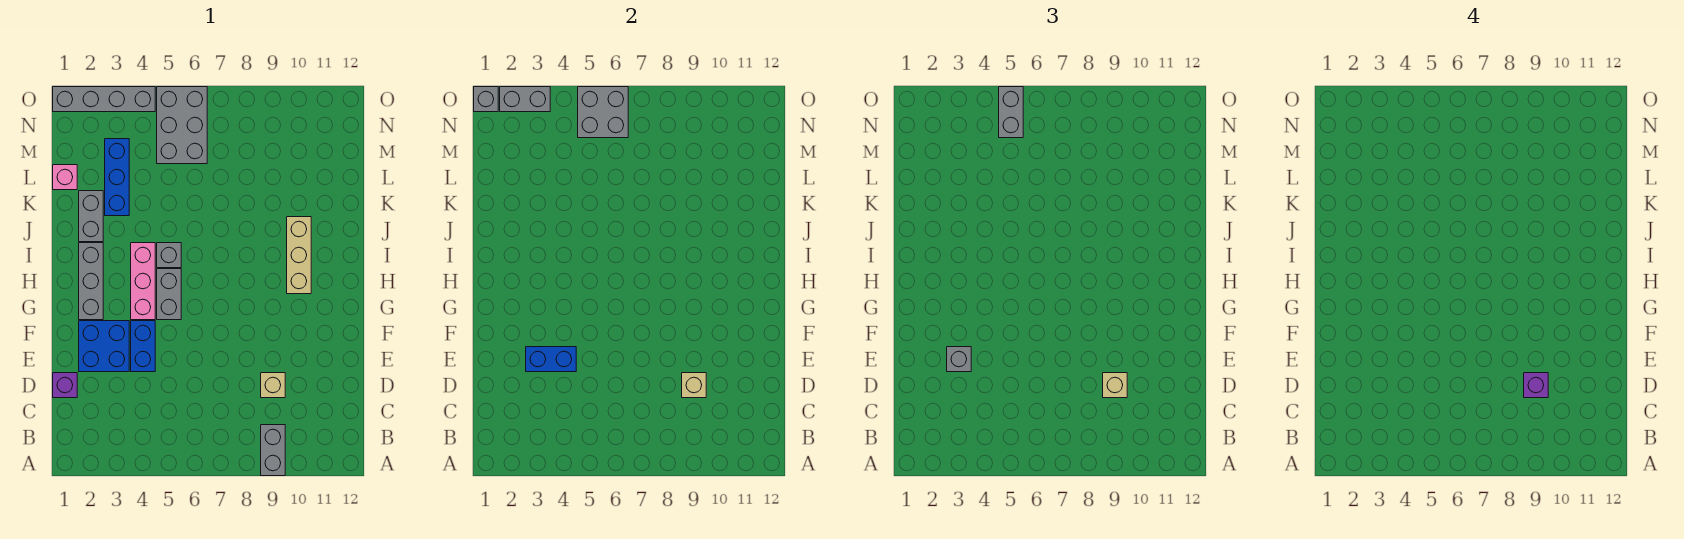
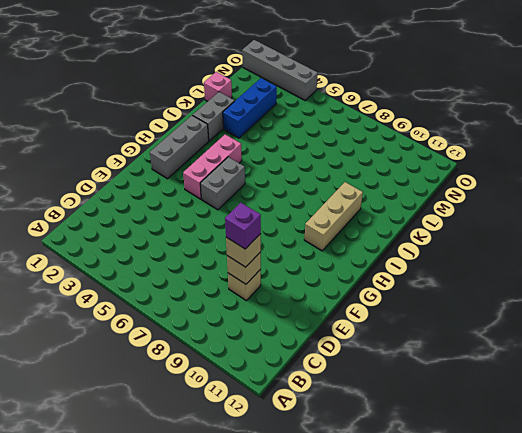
none -> grey brick A9:B9 level 1
none -> purple brick D1 level 1
none -> blue brick E2:F3 level 1

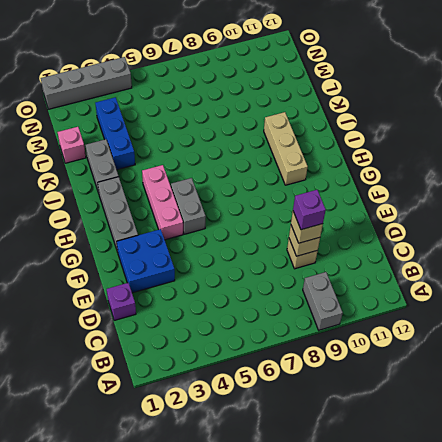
none -> blue brick E4:F4 level 1
none -> grey brick I5 level 1
none -> grey brick M5:O6 level 1

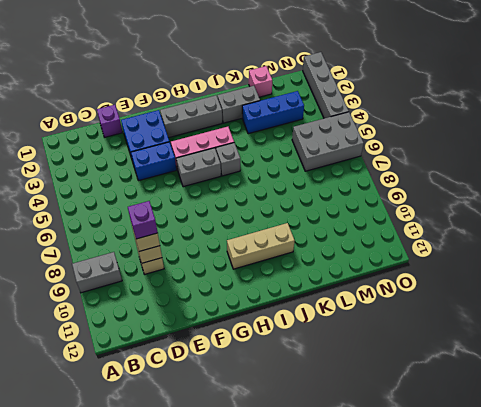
none -> blue brick E3:E4 level 2
none -> grey brick N5:O6 level 2
none -> grey brick O1 level 2

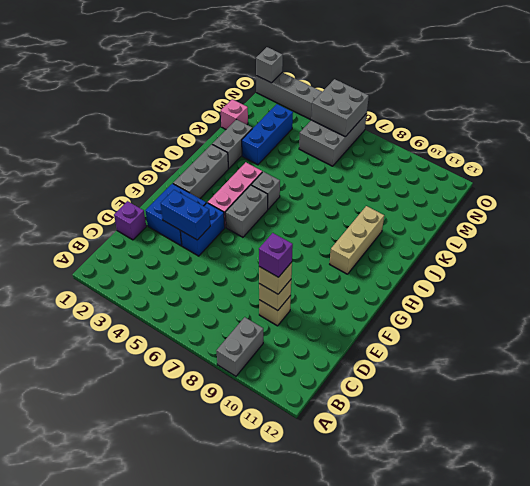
none -> grey brick O2:O3 level 2
none -> grey brick E3 level 3
none -> grey brick N5:O5 level 3

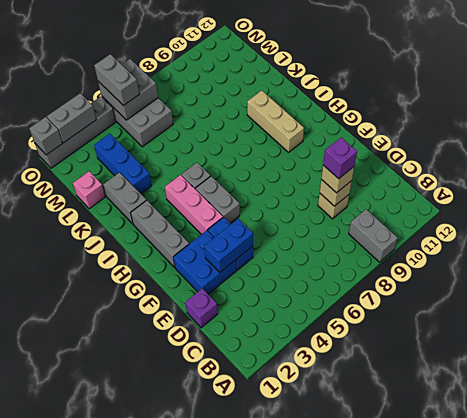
none -> grey brick E3 level 3

